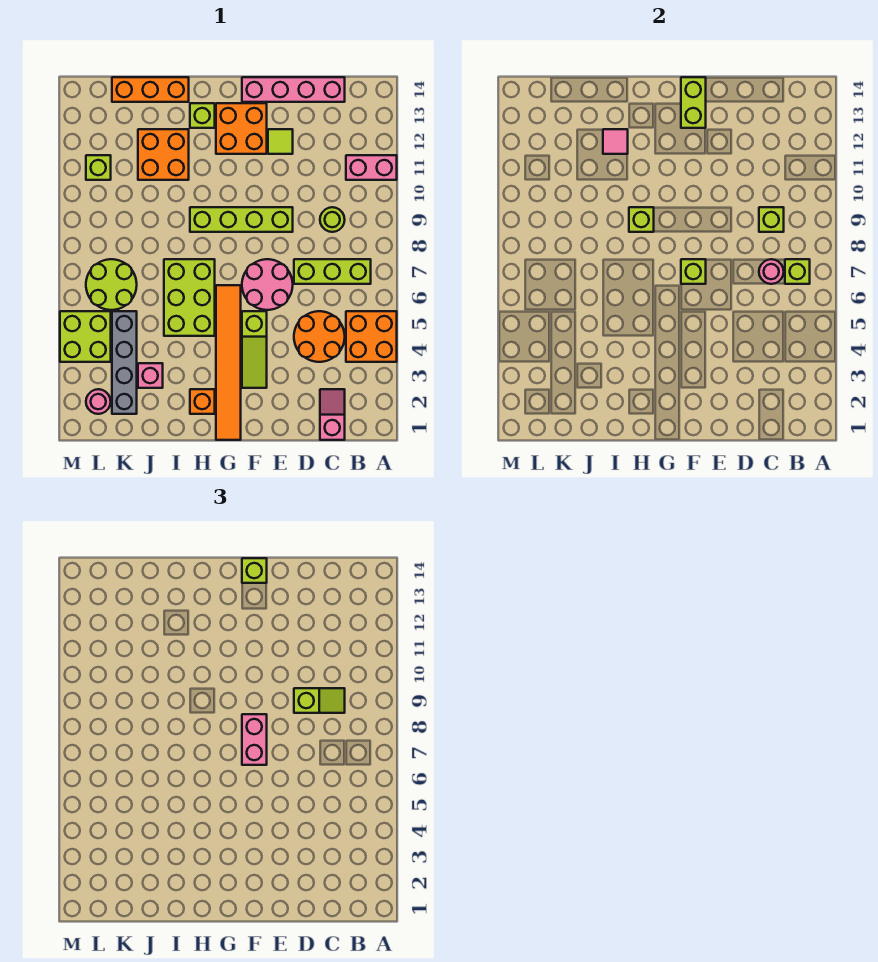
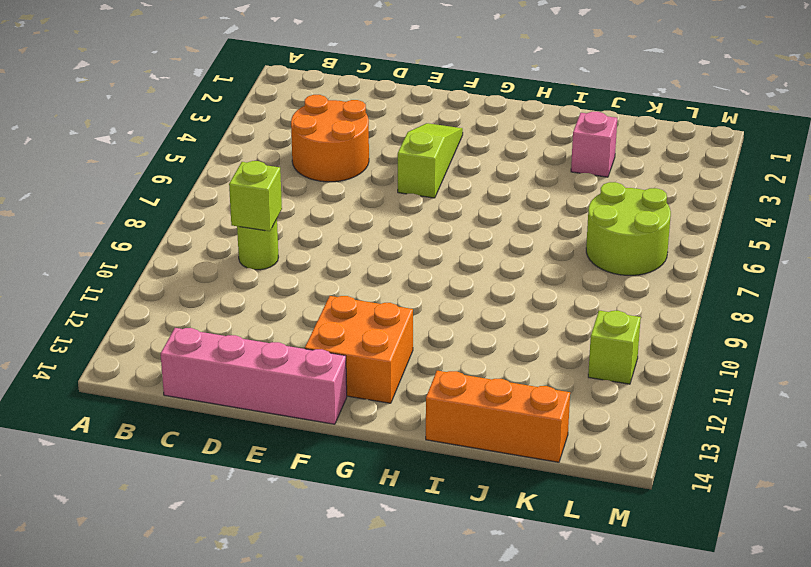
none -> orange brick A4:B5 level 1
none -> pink brick A11:B11 level 1
none -> lime brick B7:D7 level 1
none -> pink slope C1:C2 level 1 top 1

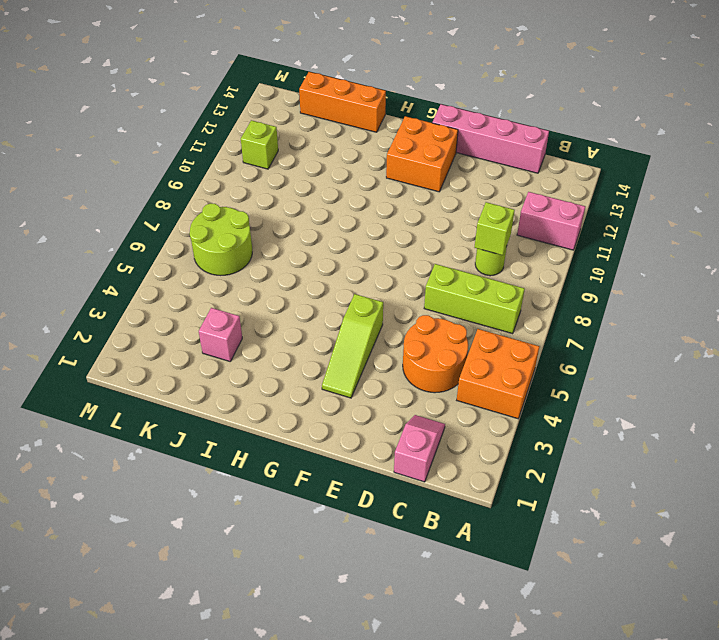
none -> pink round brick E6:F7 level 1
none -> lime brick E9:H9 level 1
none -> lime tile E12 level 1
none -> orange tile G1:G6 level 1

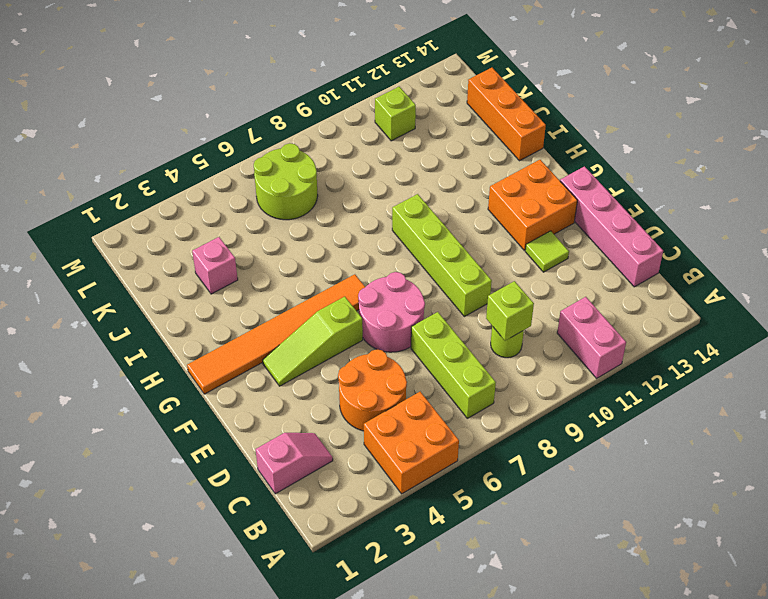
none -> orange brick H2 level 1
none -> lime brick H5:I7 level 1
none -> lime brick H13 level 1
none -> orange brick I11:J12 level 1

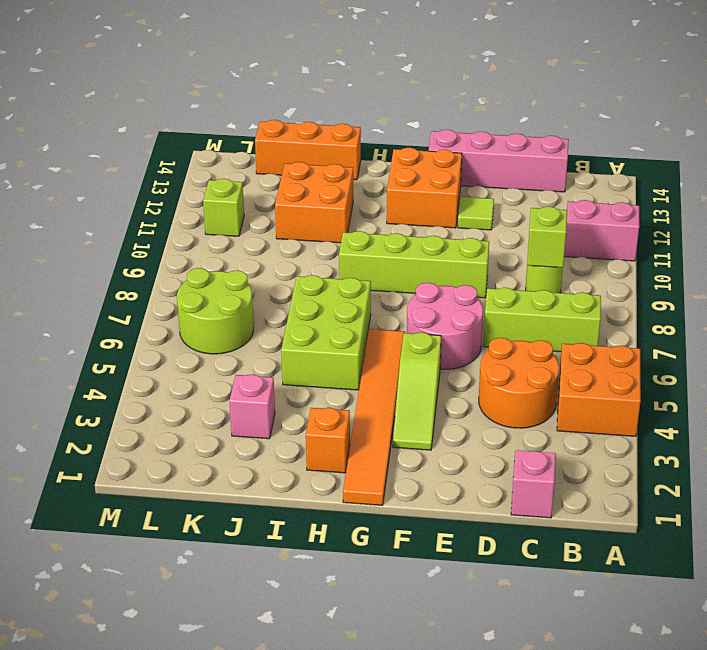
none -> lime brick H13 level 1
none -> grey brick K2:K5 level 1
none -> pink round brick L2 level 1
none -> lime brick L4:M5 level 1

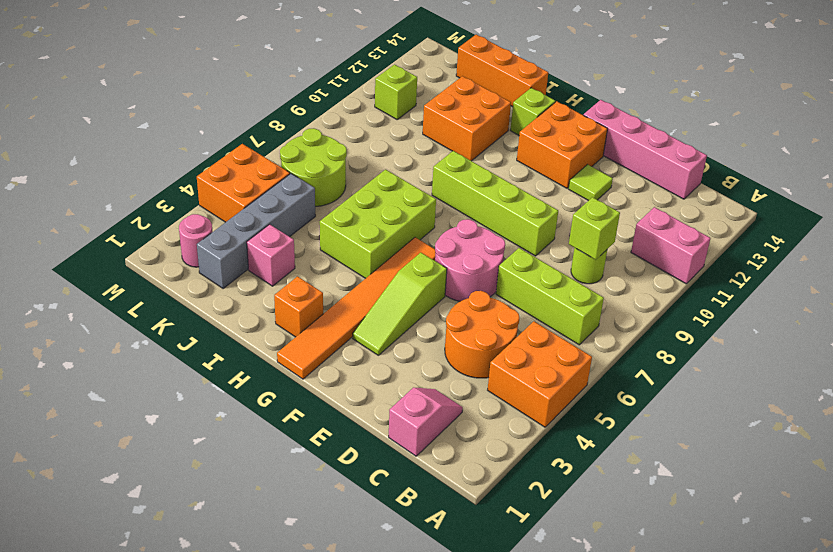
orange brick L4:M5 level 1 -> lime brick L4:M5 level 1
none -> lime brick B7 level 2
none -> pink round brick C7 level 2
none -> lime brick F7 level 2
none -> lime brick F13:F14 level 2

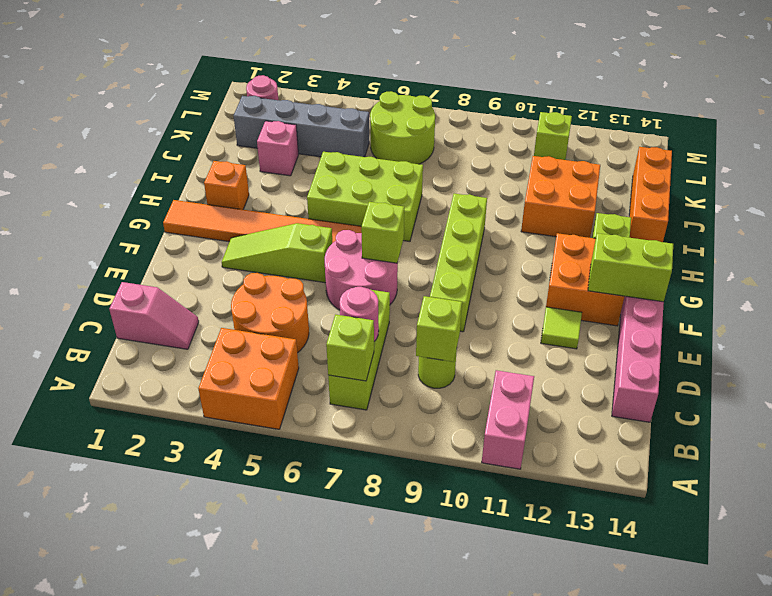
none -> lime brick L4:M5 level 1
none -> lime brick H9 level 2
none -> pink tile I12 level 2
none -> lime slope C9:D9 level 3 top D

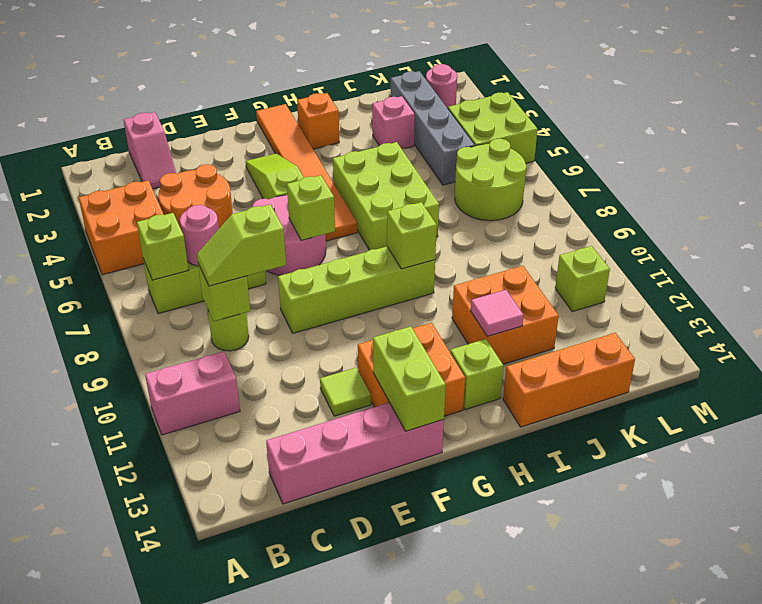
none -> pink brick F7:F8 level 3
none -> lime brick F14 level 3

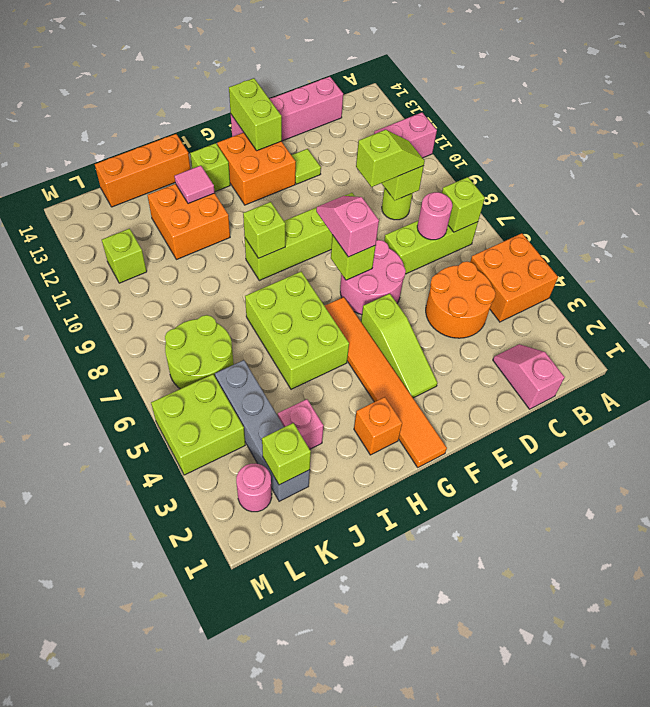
pink slope F7:F8 level 3 top 7 -> pink brick F7:F8 level 3
lime brick K2 level 2 -> lime brick F14 level 3

